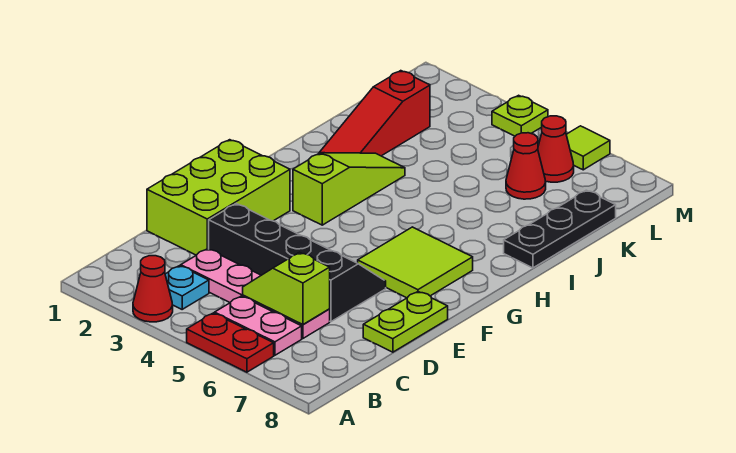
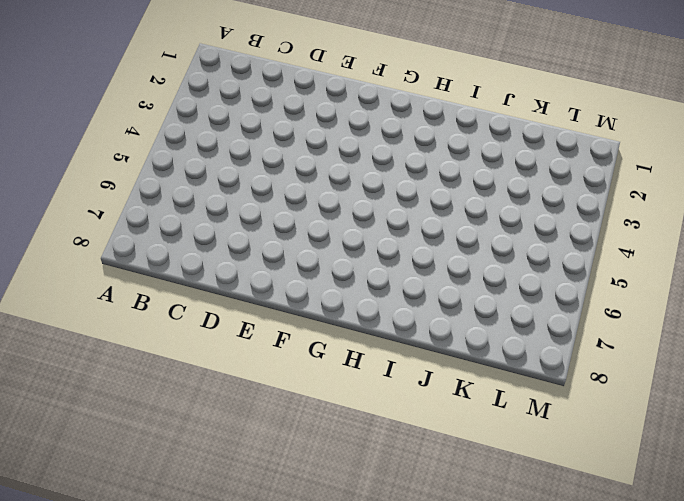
none -> red cone A3 level 1
none -> red plate A5:A6 level 1
none -> cyan plate B3 level 1

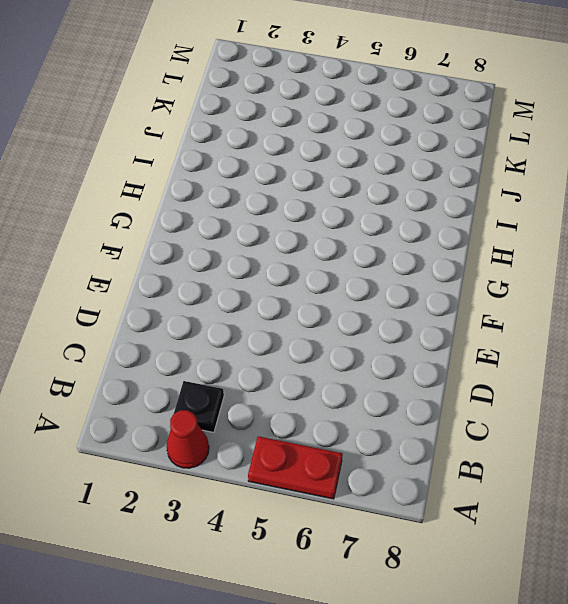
black plate B3 level 1 -> cyan plate B3 level 1
none -> pink plate B5:B6 level 1
none -> pink plate C3:C6 level 1
none -> lime brick D1:F2 level 1

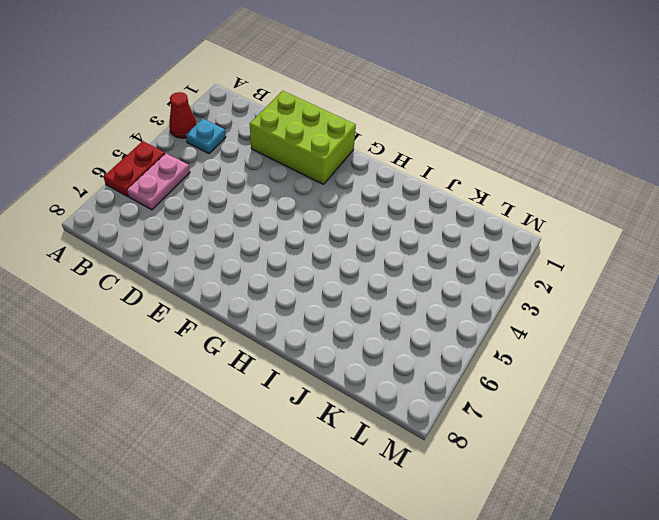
none -> pink plate C3:C6 level 1
none -> black slope D3:E6 level 1 top D
none -> lime plate D8:E8 level 1

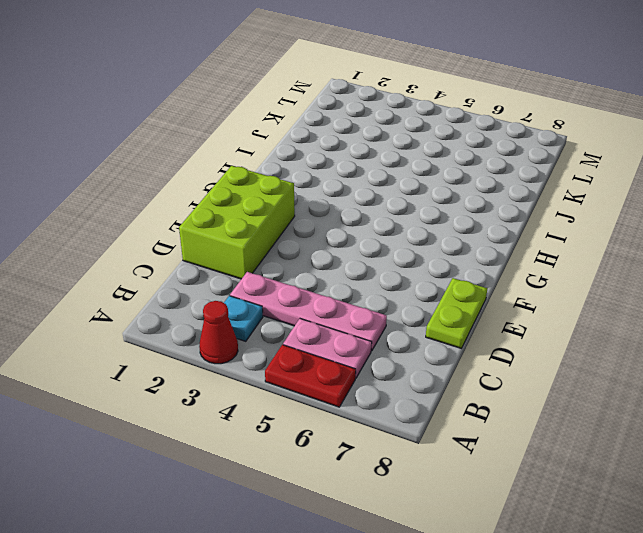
none -> black slope D3:E6 level 1 top D
none -> lime tile F6:G7 level 1
none -> lime slope G3:I3 level 1 top G

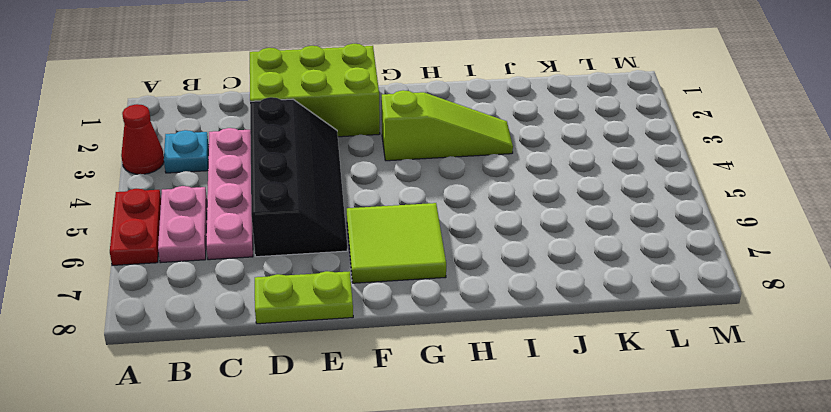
none -> red slope I2:K2 level 1 top K
none -> black plate I8:K8 level 1
none -> red cone K6 level 1

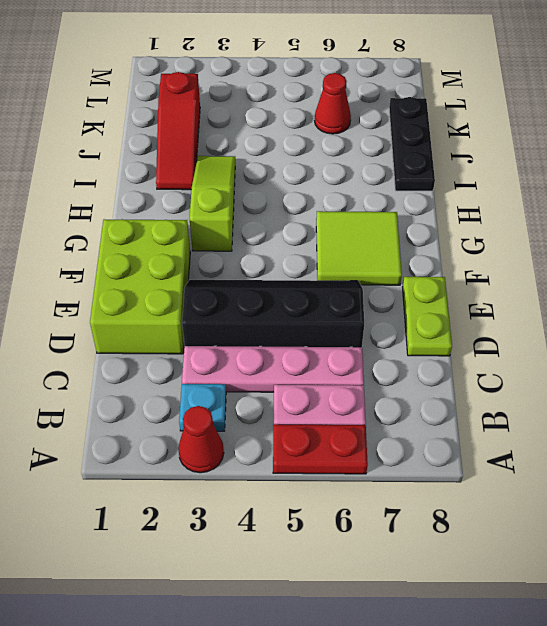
none -> red cone L6 level 1
none -> lime plate M4 level 1
none -> lime tile M6 level 1

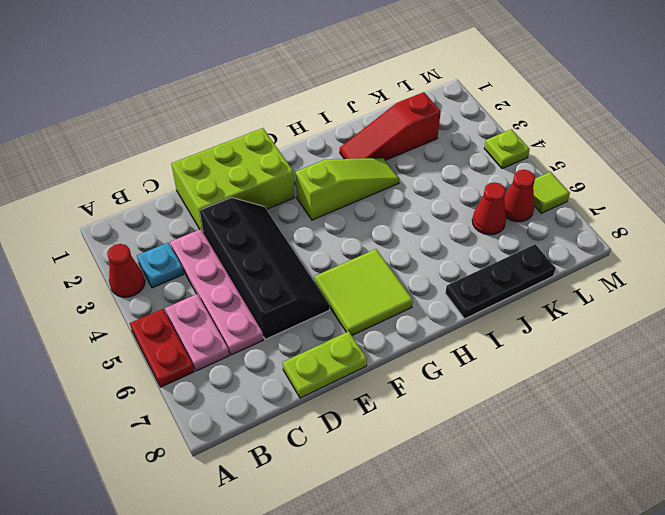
none -> lime slope C5:C6 level 2 top 6

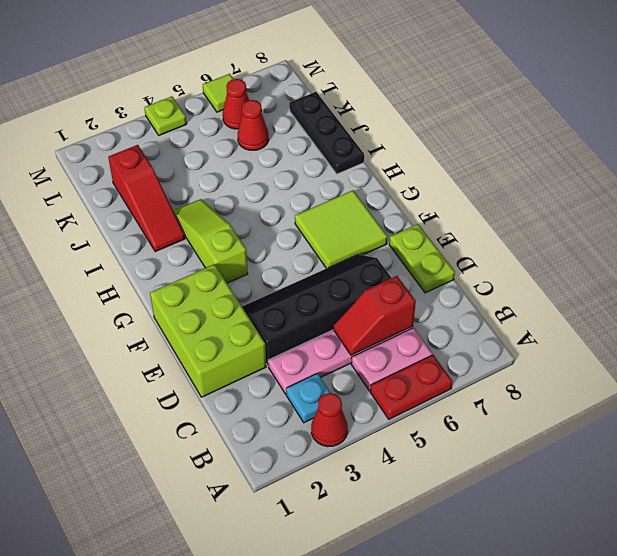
red slope C5:C6 level 2 top 6 -> lime slope C5:C6 level 2 top 6

